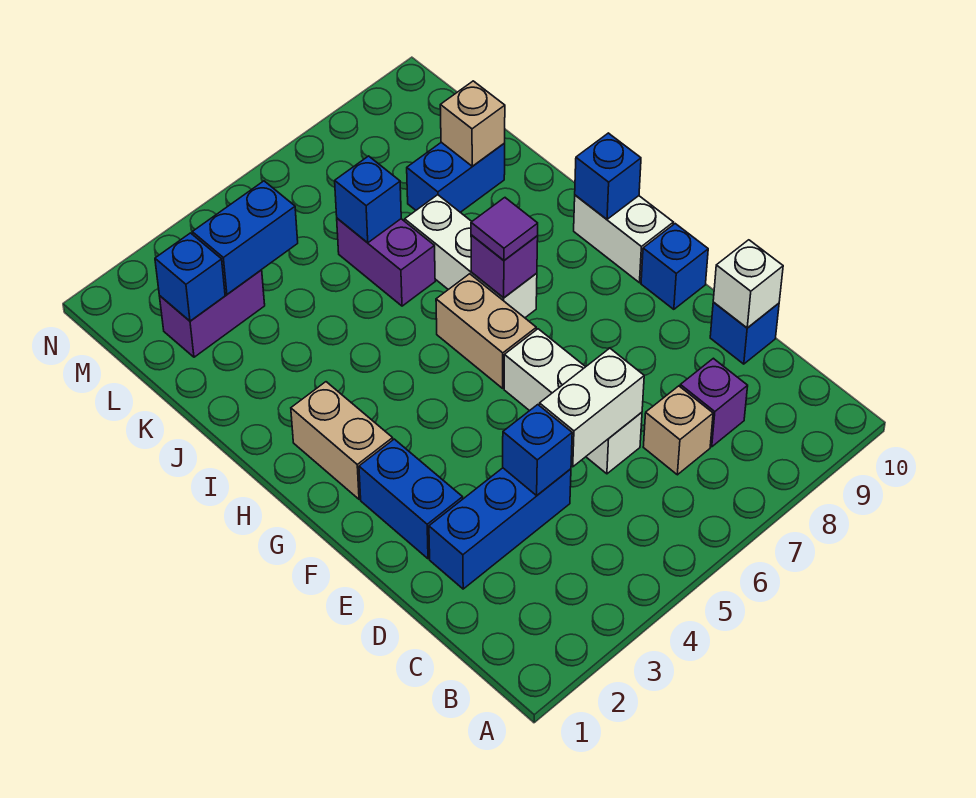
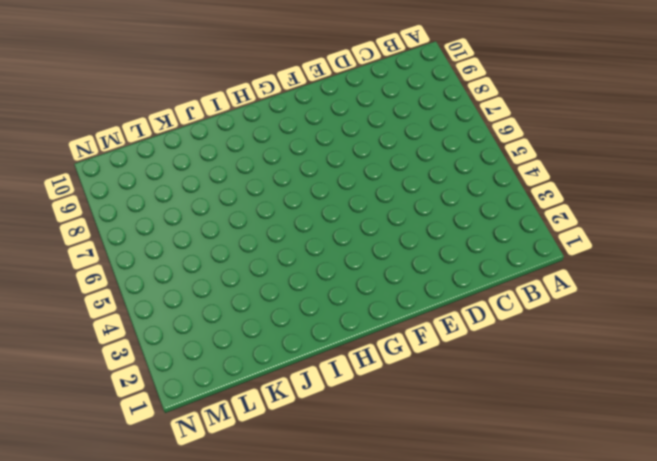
none -> tan brick C7 level 1
none -> purple brick C8 level 1
none -> blue brick D2:D4 level 1

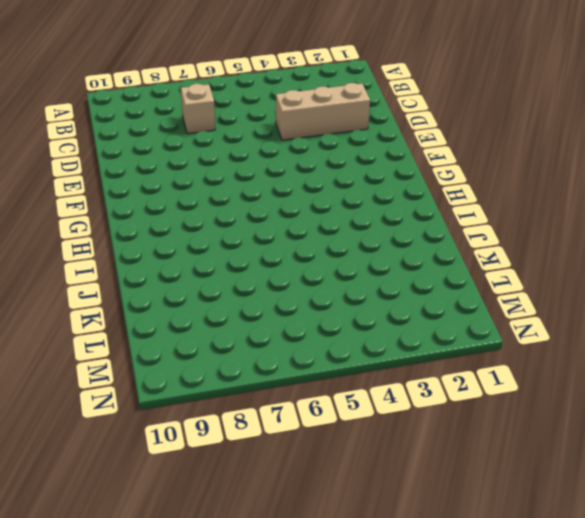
tan brick D2:D4 level 1 -> blue brick D2:D4 level 1
none -> purple brick C8 level 1
none -> white brick D6:F6 level 1
none -> blue brick D10 level 1

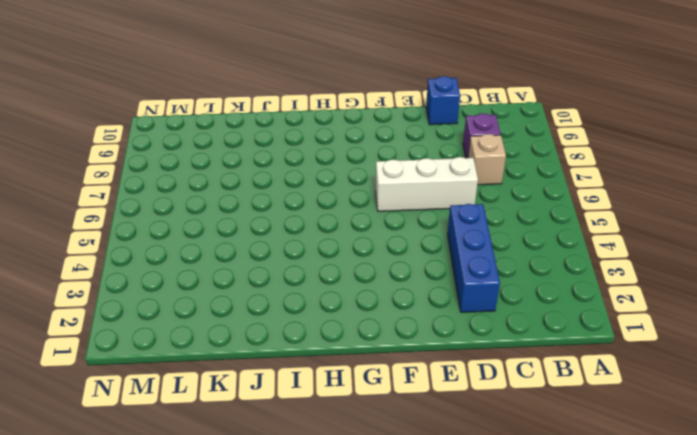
none -> blue brick E2:F2 level 1
none -> blue brick F10 level 1
none -> tan brick G2:H2 level 1

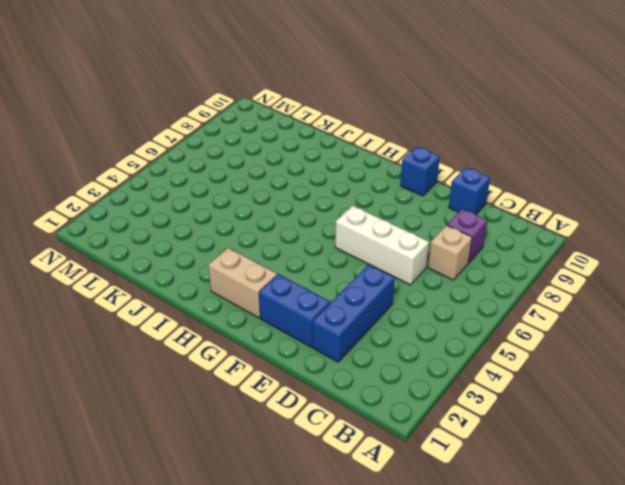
none -> tan brick G6:H6 level 1
none -> white brick G10:H10 level 1
none -> white brick H7:J7 level 1

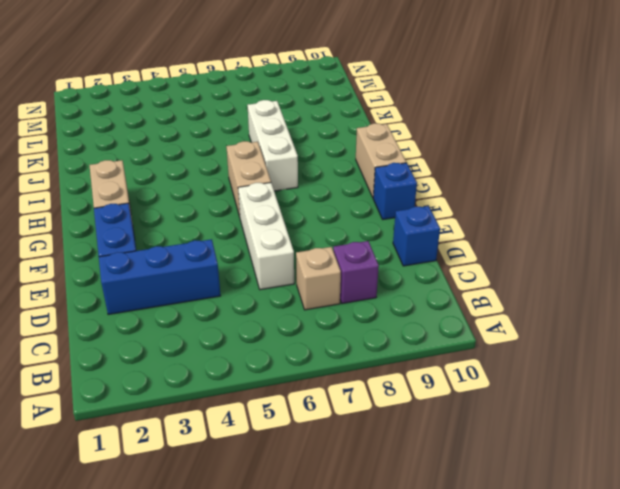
tan brick G10:H10 level 1 -> white brick G10:H10 level 1
none -> purple brick J6:K6 level 1
none -> blue brick K8:K9 level 1
none -> purple brick L2:L3 level 1

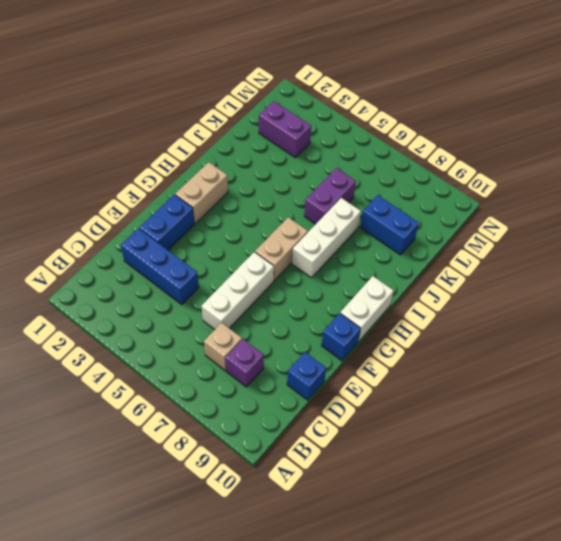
none -> blue brick D4 level 2
none -> white brick D5:D6 level 2
none -> white brick D10 level 2

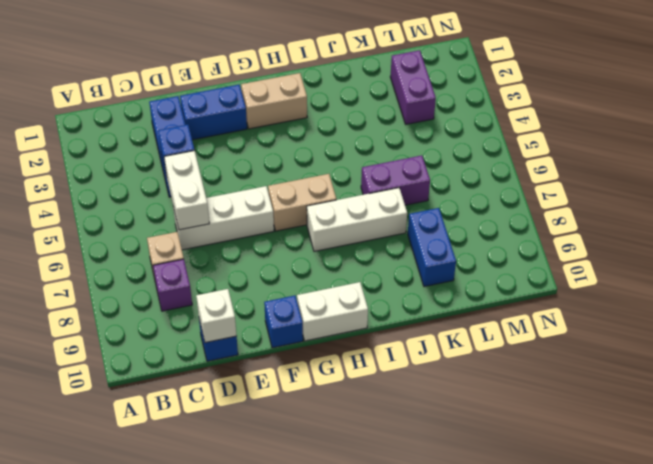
none -> purple brick H7 level 2
none -> blue brick H10 level 2
none -> blue brick K6 level 2

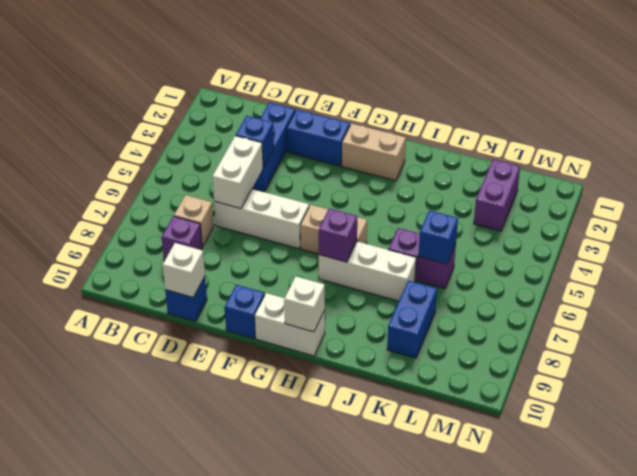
white brick H10 level 2 -> blue brick H10 level 2
none -> tan brick K9 level 2
none -> blue brick L2 level 2
none -> blue brick L3:L4 level 2

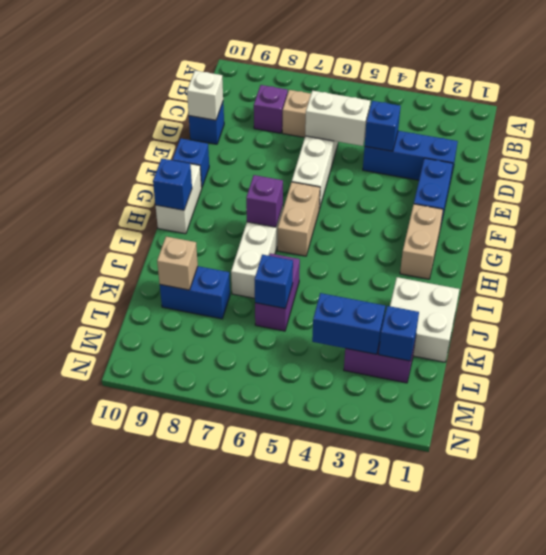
white brick J1:K2 level 1 -> none
none -> purple tile H7 level 3

